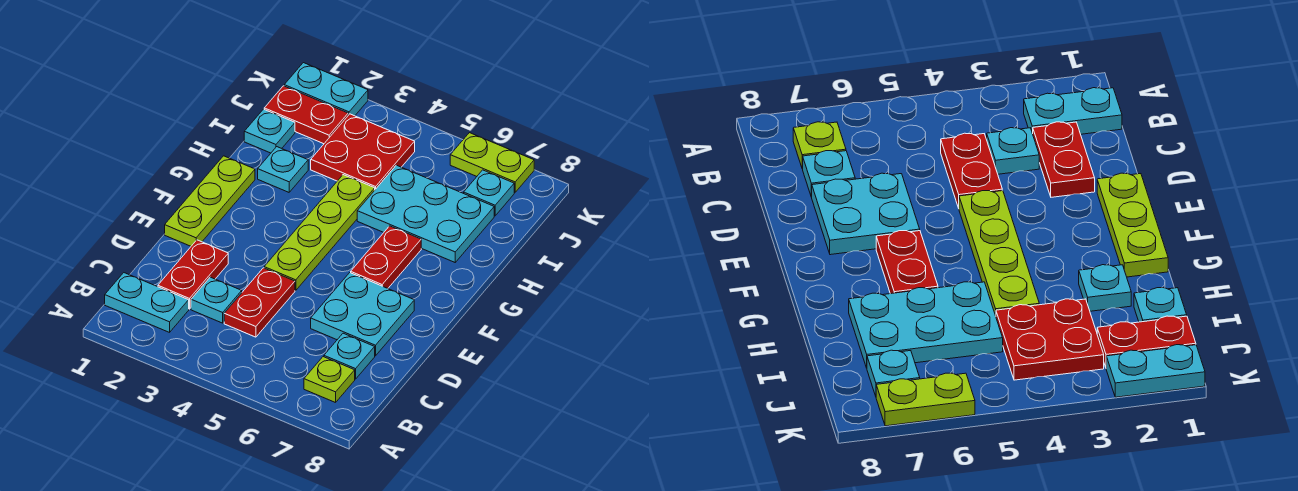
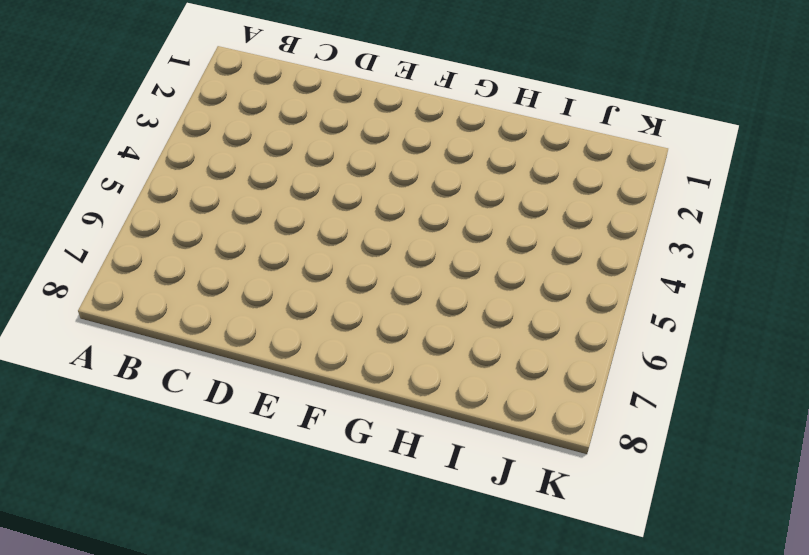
none -> cyan plate B1:B2 level 1
none -> lime plate B7 level 1
none -> red plate C2:D2 level 1

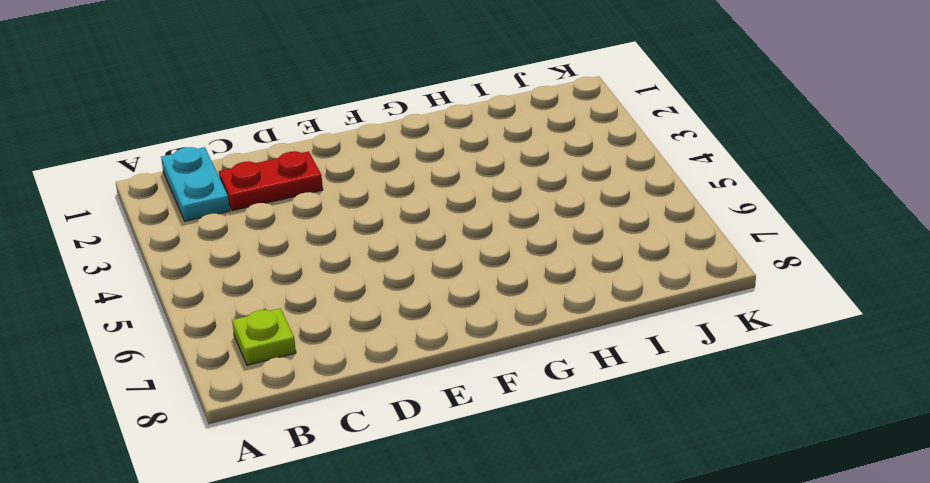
none -> cyan plate C3 level 1
none -> red plate C4:D4 level 1
none -> cyan plate C7 level 1

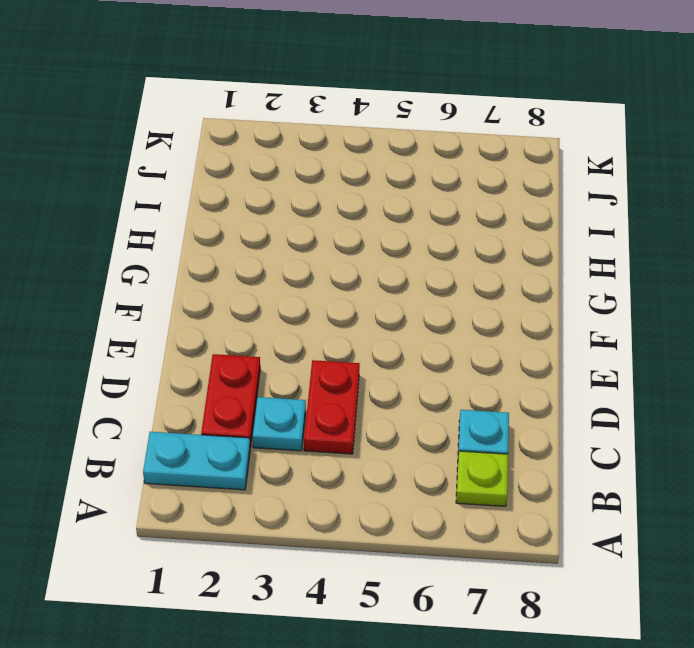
none -> cyan plate D6:E7 level 1
none -> lime plate E1:G1 level 1
none -> lime plate E4:H4 level 1

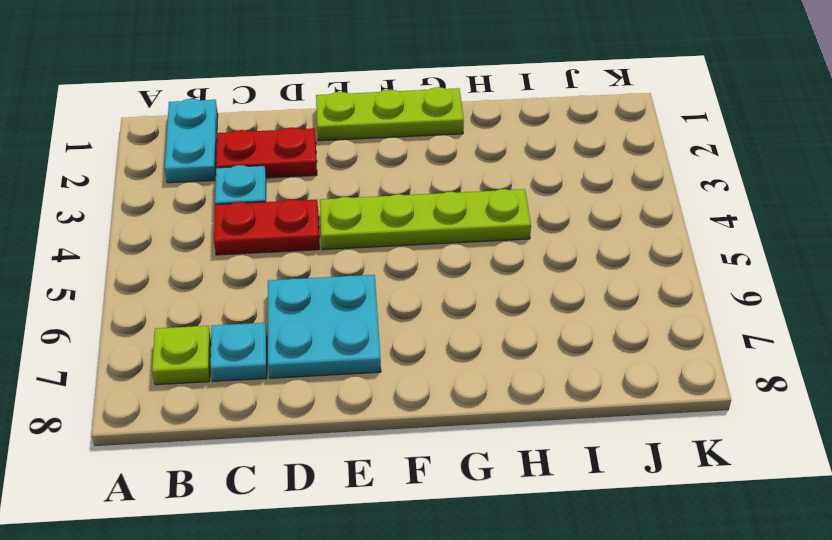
none -> red plate F6:G6 level 1
none -> cyan plate H2 level 1
none -> cyan plate H5:I7 level 1

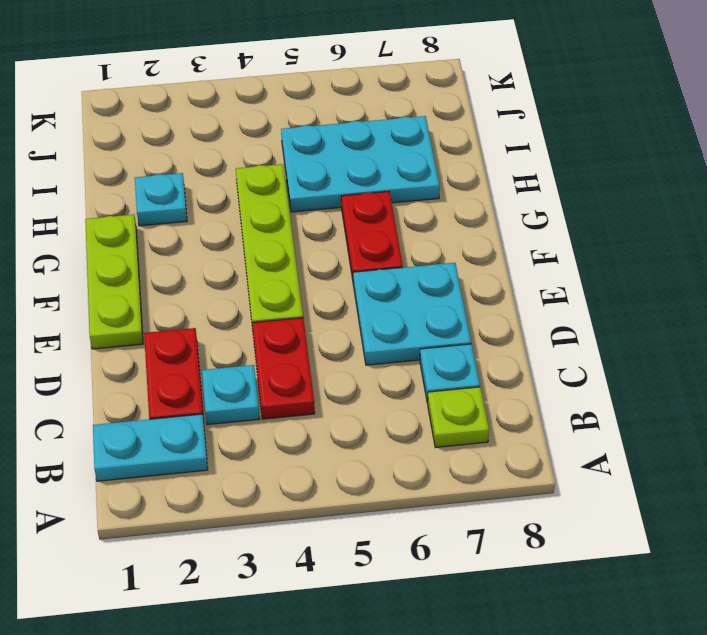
none -> cyan plate I1 level 1
none -> red plate I3:J4 level 1
none -> red plate J1:J2 level 1

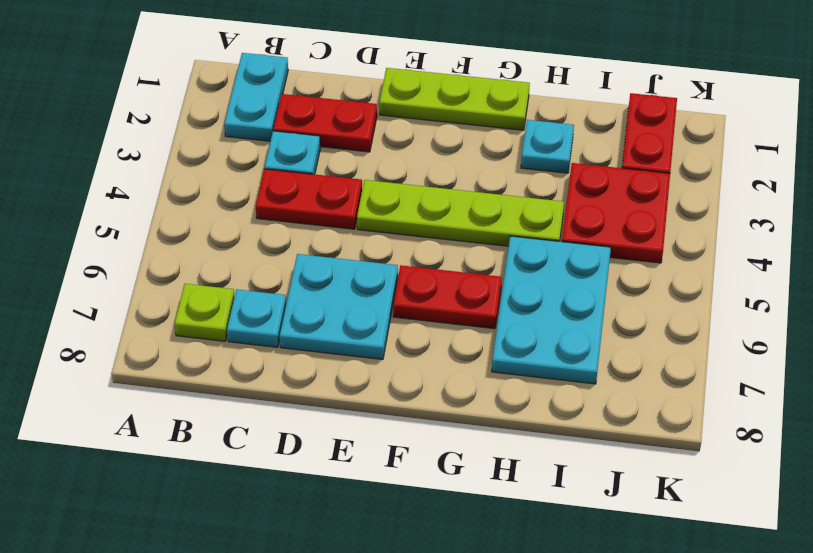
none -> cyan plate I1 level 1
none -> cyan plate J7 level 1
none -> cyan plate K1:K2 level 1

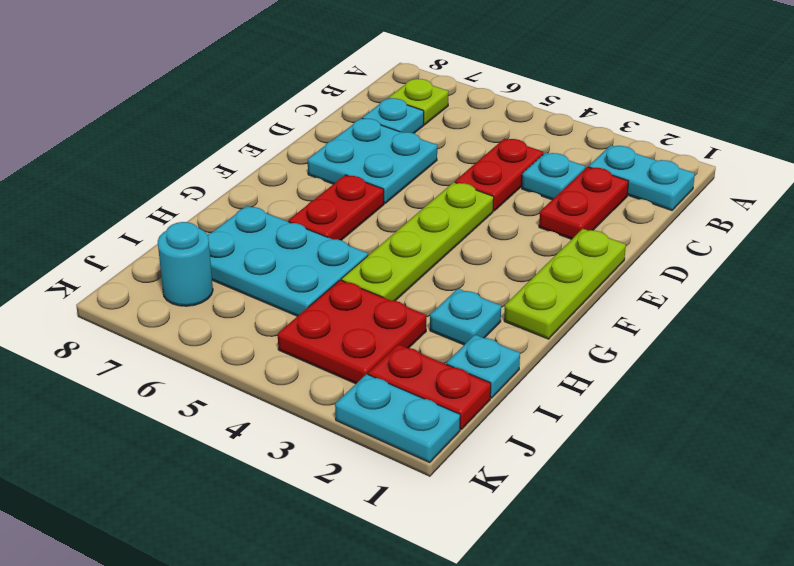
cyan round brick J7 level 1 -> cyan plate J7 level 1
none -> lime plate K6:K7 level 1

